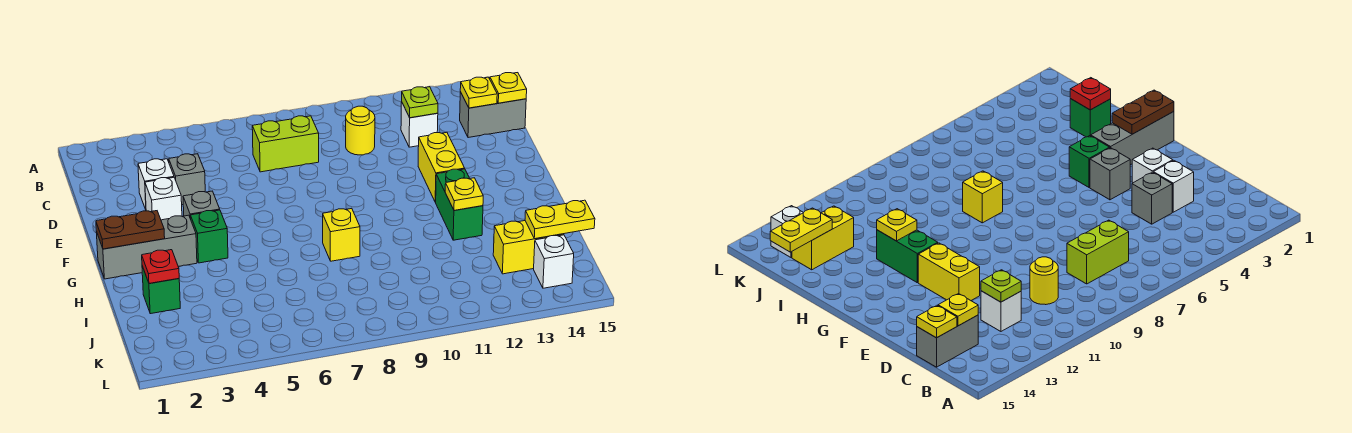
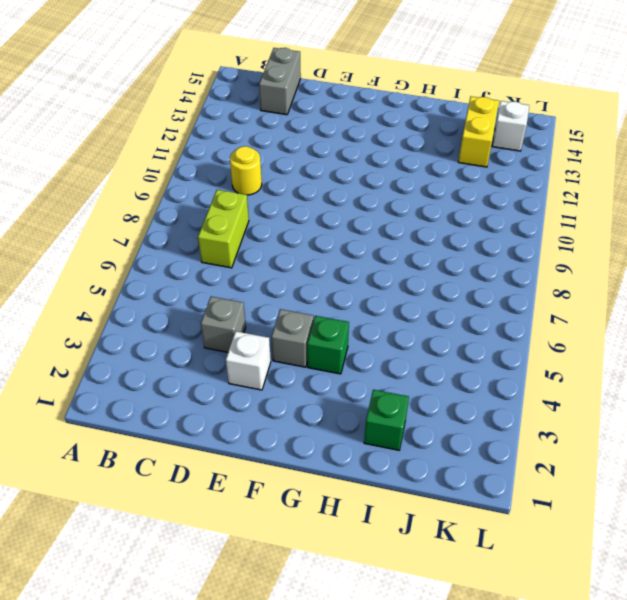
none -> white brick C12 level 1
none -> white brick D3 level 1
none -> yellow brick E12:F12 level 1

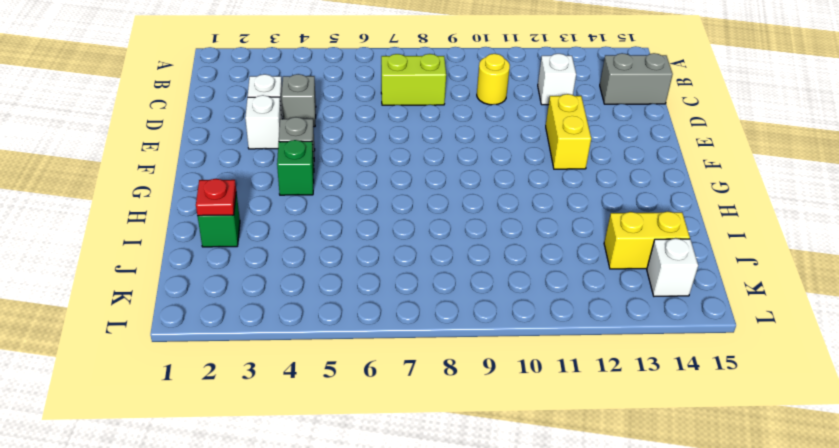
none -> grey brick G1:G3 level 1
none -> green brick G12:H12 level 1
none -> yellow brick H8 level 1

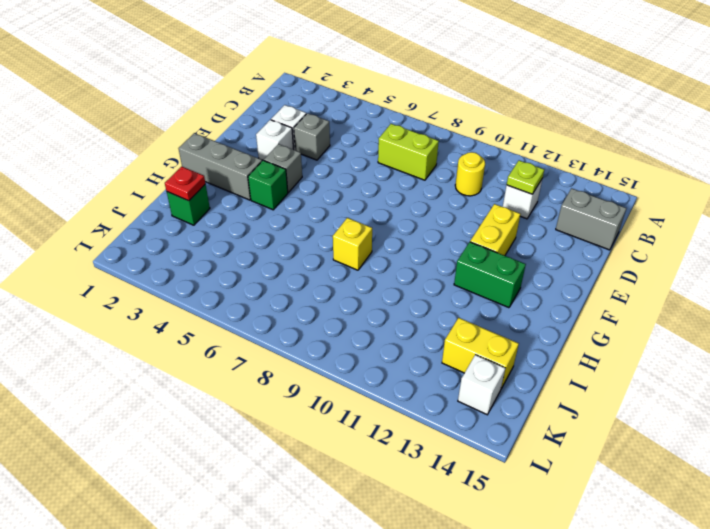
green brick G12:G13 level 1 -> green brick G12:H12 level 1
none -> yellow plate C14 level 2
none -> yellow plate C15 level 2
none -> brown plate G1:G2 level 2

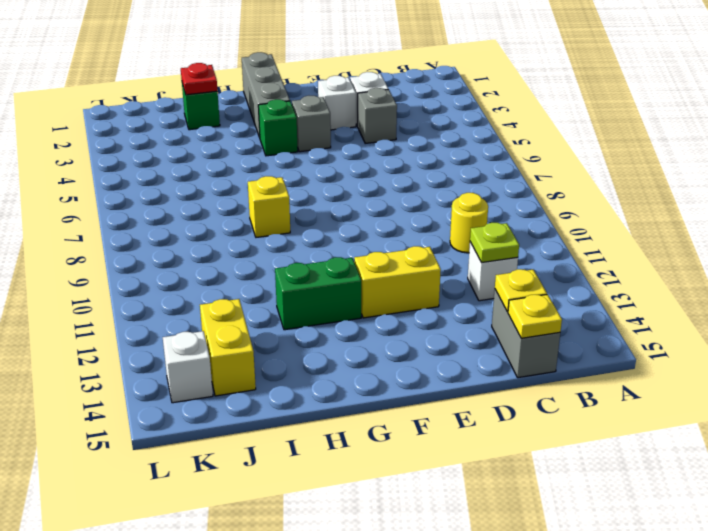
none -> lime brick C7:C8 level 1
none -> brown plate G1:G2 level 2
none -> yellow plate H12 level 2

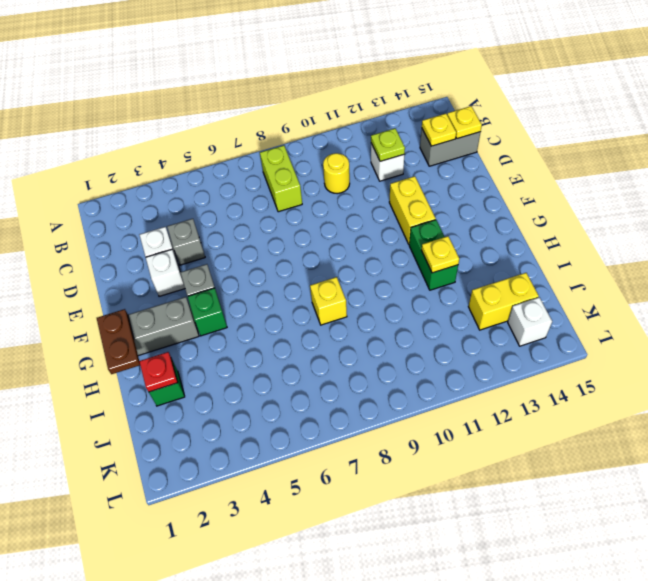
lime brick B8:C8 level 1 -> lime brick C7:C8 level 1
brown plate G1:H1 level 2 -> brown plate G1:G2 level 2
none -> yellow plate J14:J15 level 2

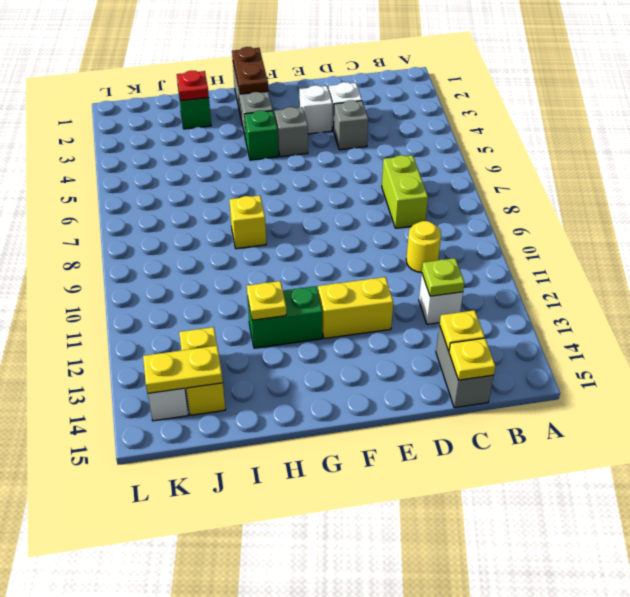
yellow plate J14:K14 level 2 -> yellow plate J14:J15 level 2

